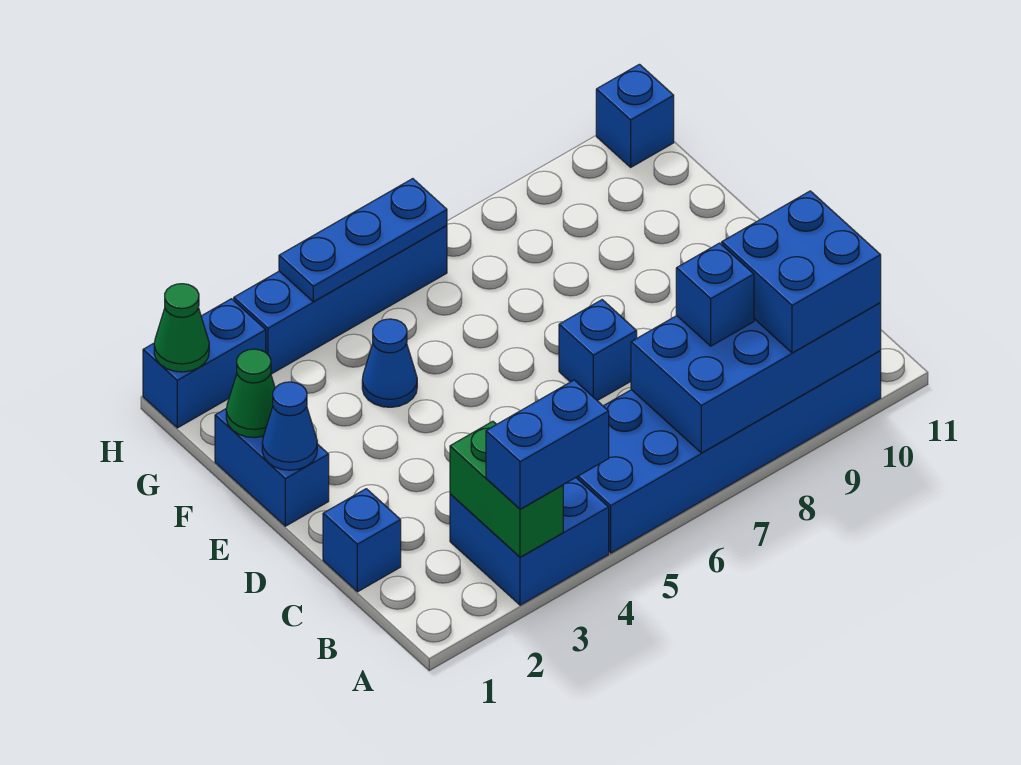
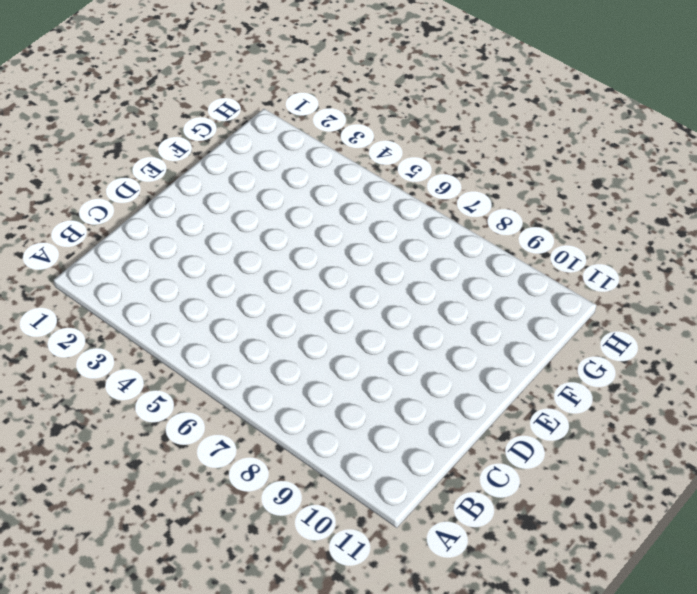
none -> blue brick A3:B4 level 1
none -> blue brick A5:B10 level 1
none -> blue brick C1 level 1

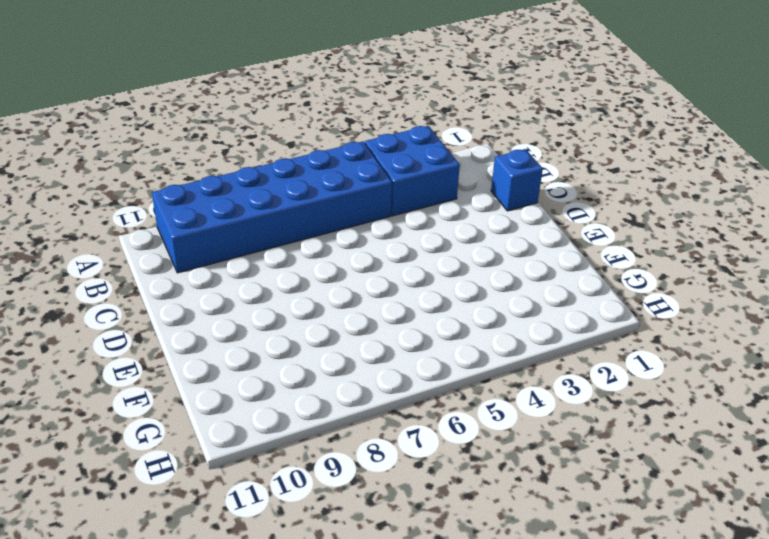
none -> blue brick D7 level 1
none -> blue brick E1:F1 level 1
none -> blue cone F4 level 1

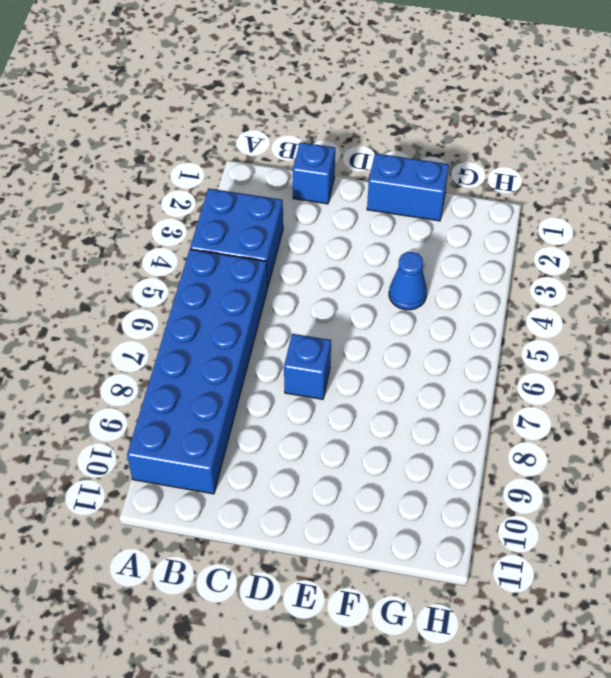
none -> blue brick H1:H2 level 1
none -> blue brick H3:H6 level 1
none -> blue brick H11 level 1

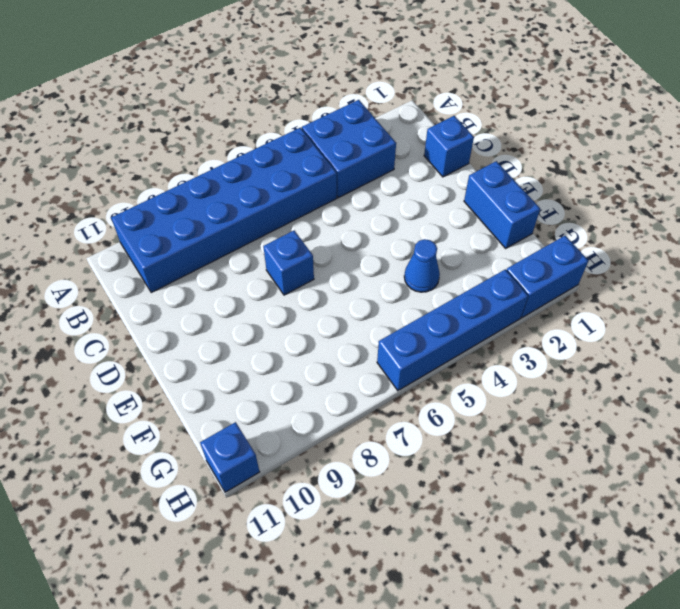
none -> green brick A3:B3 level 2
none -> blue brick A7:B10 level 2
none -> blue cone E1 level 2

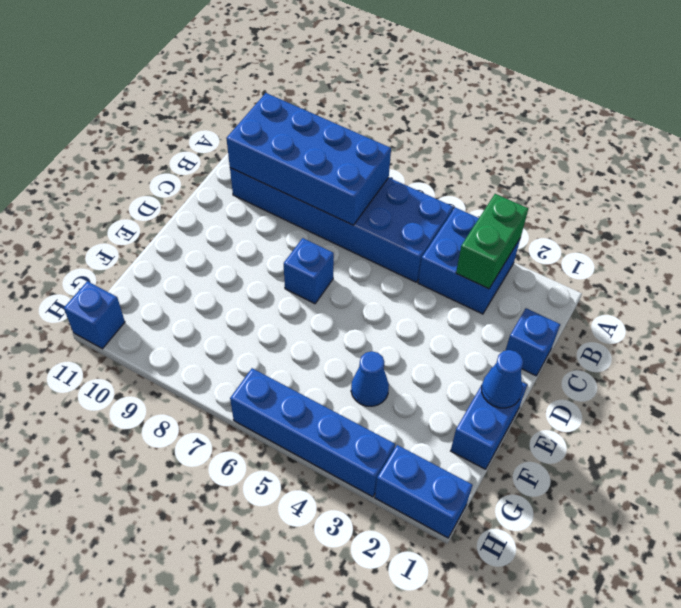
none -> green cone F1 level 2
none -> green cone H1 level 2
none -> blue plate H4:H6 level 2

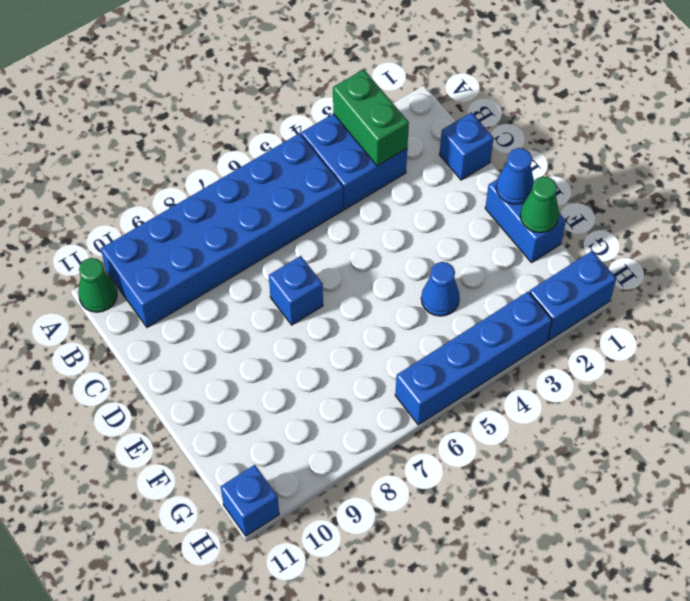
green cone A11 level 1 -> green cone H1 level 2
none -> blue brick A7:B10 level 2
none -> blue plate H4:H6 level 2
none -> blue brick A3:A4 level 3

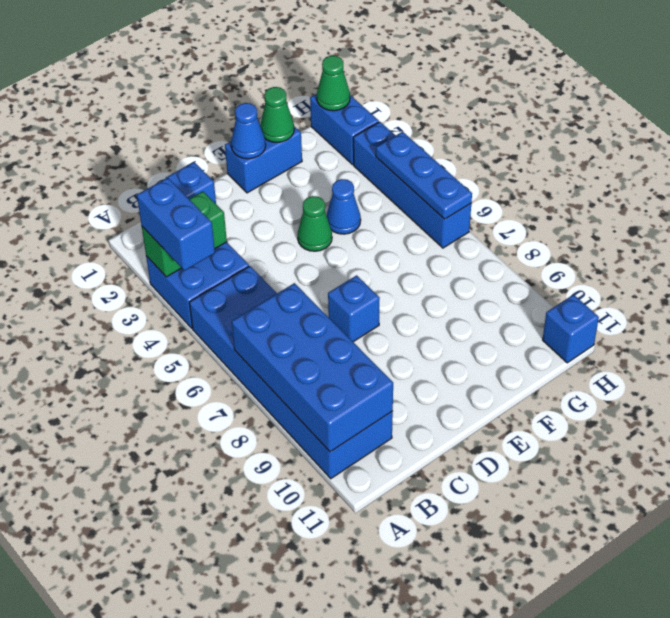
green cone E4 level 1 -> none
none -> blue brick A9:B10 level 3
none -> blue brick B8 level 3

